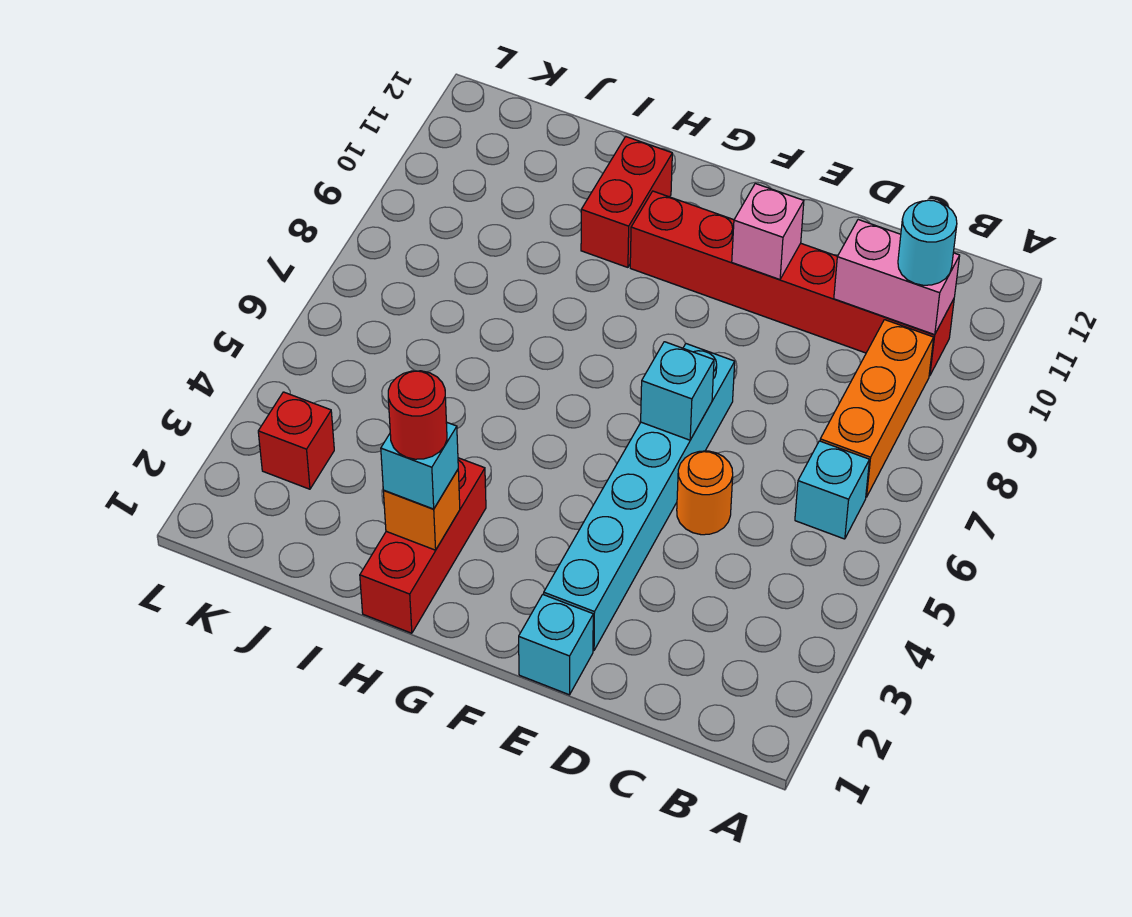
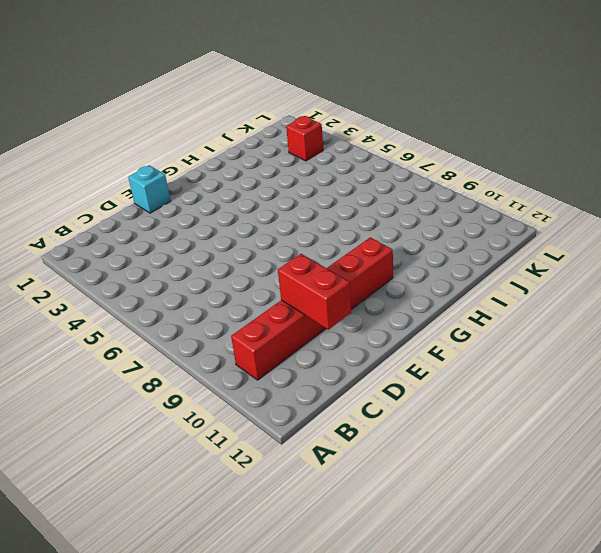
red brick D10:D11 level 2 -> red brick H10:H11 level 1
none -> cyan brick B6 level 1
none -> orange brick B7:B9 level 1
none -> orange round brick D5 level 1

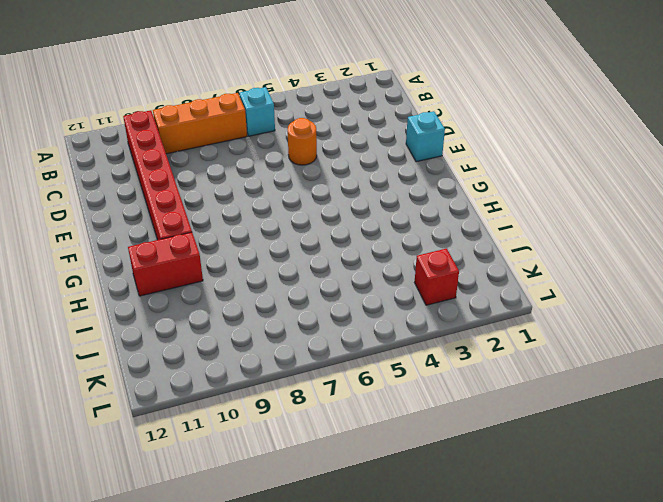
none -> cyan brick E2:E7 level 1
none -> red brick H1:H3 level 1
none -> pink brick B10:C10 level 2

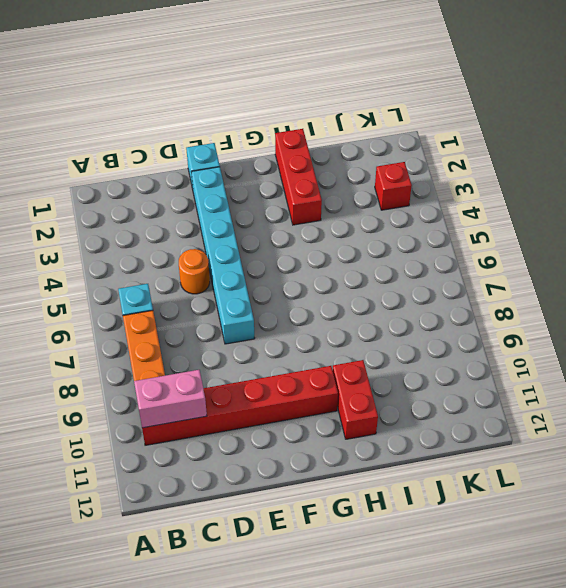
none -> cyan brick E6 level 2
none -> pink brick E10 level 2
none -> orange brick H2 level 2

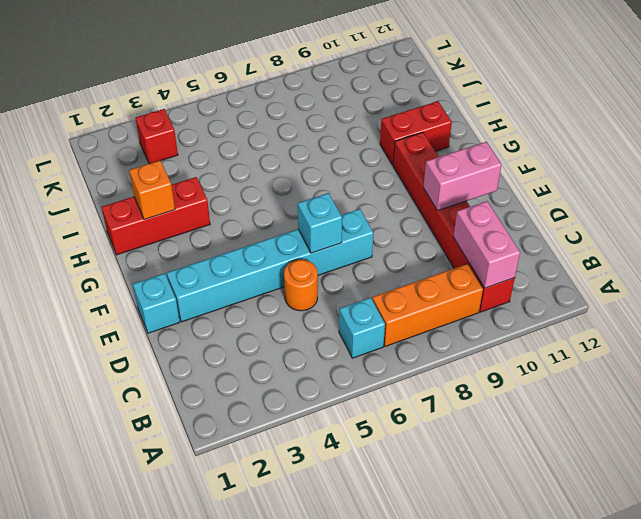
pink brick E10:E11 level 2 -> pink brick E10 level 2
none -> cyan round brick B10 level 3
none -> cyan brick H2 level 3
none -> red round brick H2 level 4

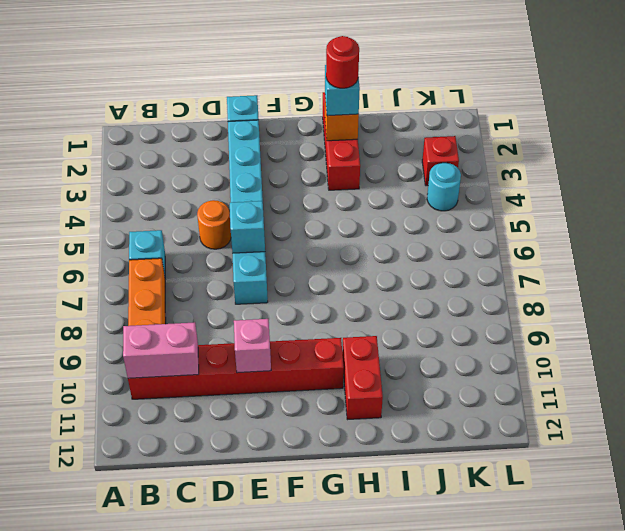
cyan round brick K4 level 1 -> cyan round brick B10 level 3

